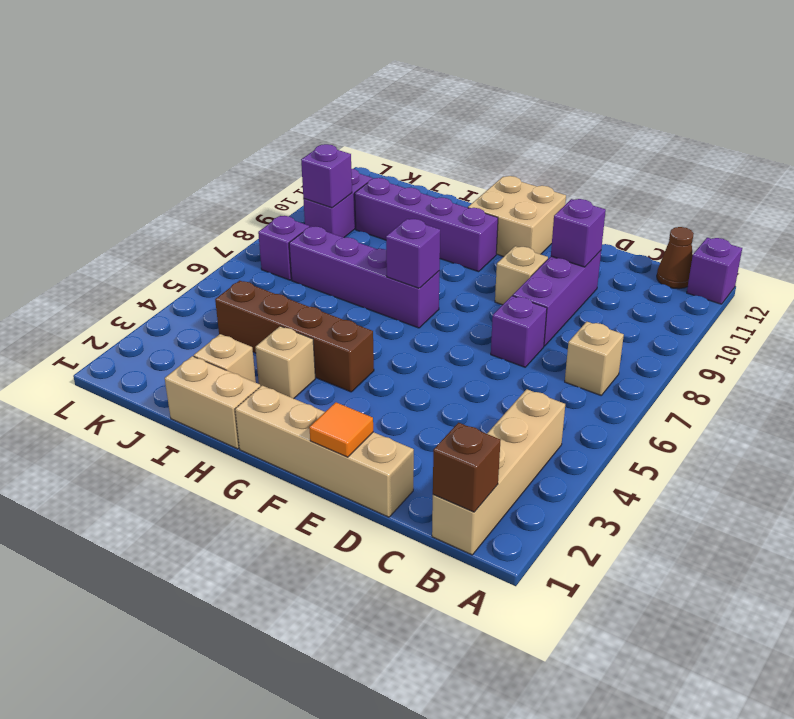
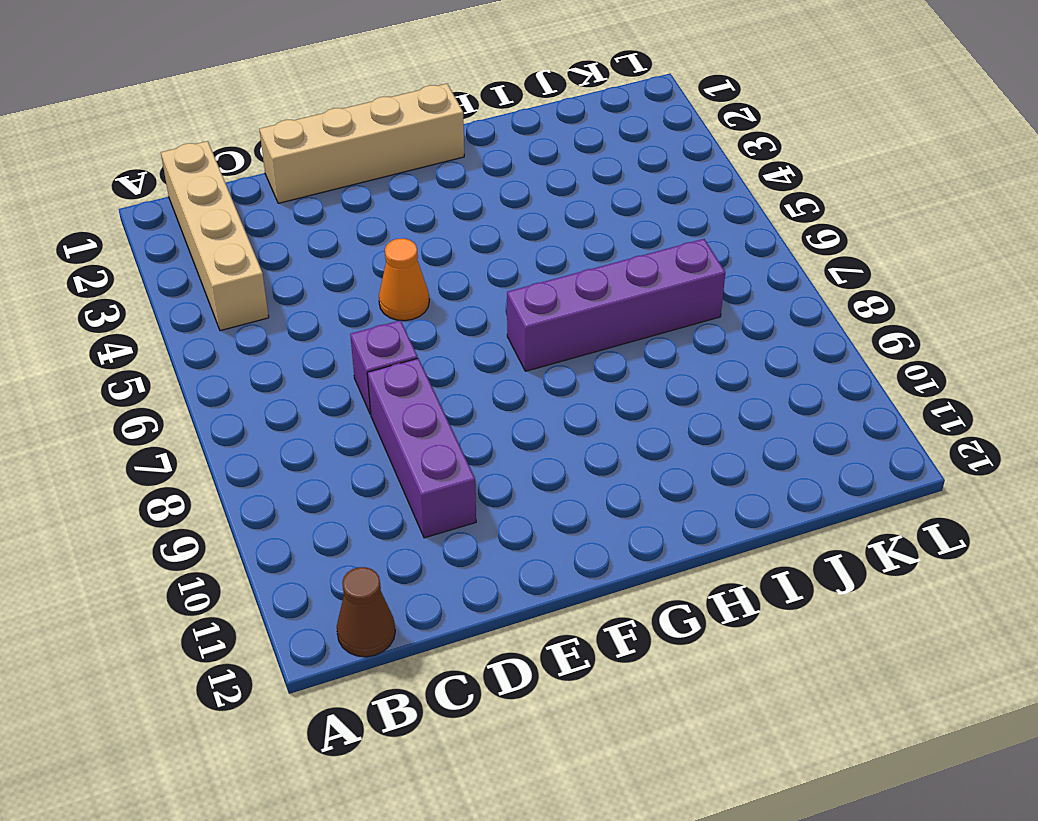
orange cone E5 level 1 -> none
none -> purple brick A12 level 1
none -> tan brick B7 level 1
none -> tan brick E9 level 1

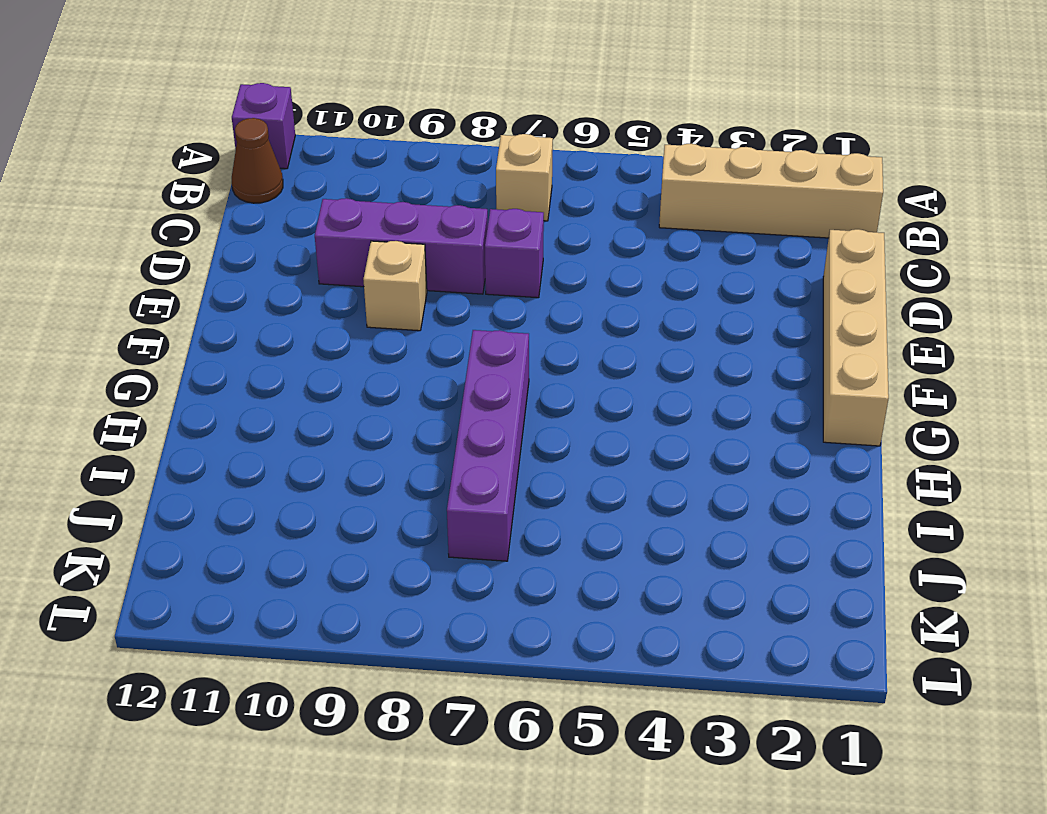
none -> tan brick F11:G12 level 1
none -> brown brick G4:J4 level 1
none -> purple brick G10:J10 level 1

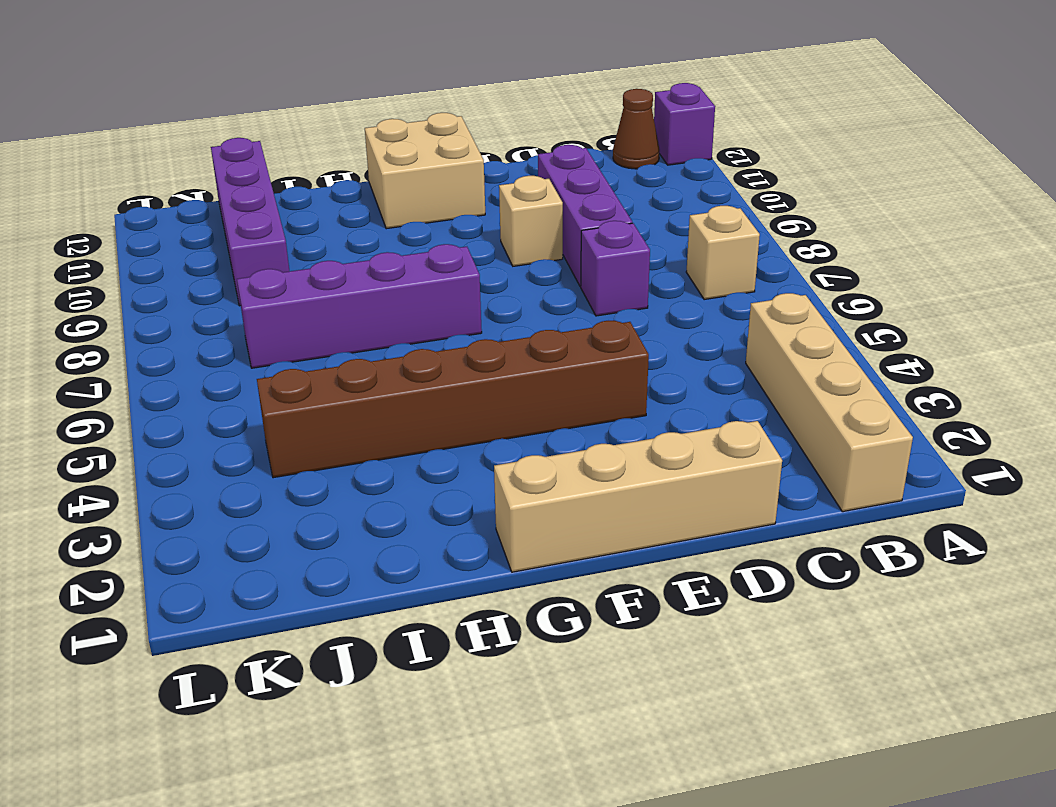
brown brick E4:J4 level 1 -> brown brick G4:J4 level 1
purple brick J9:J12 level 1 -> purple brick G10:J10 level 1
none -> tan brick H1:I1 level 1
none -> tan brick H3 level 1
none -> tan brick I2 level 1

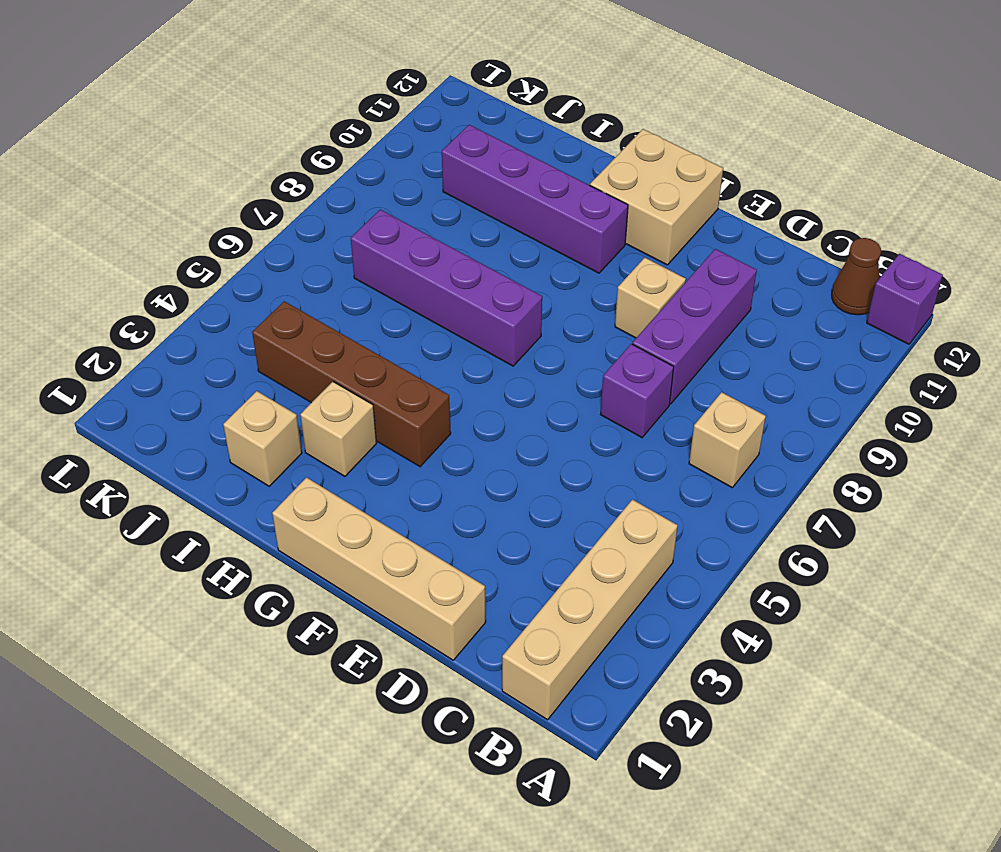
none -> tan brick H1:I1 level 1
none -> purple brick K7 level 1
none -> purple brick K9:K10 level 1

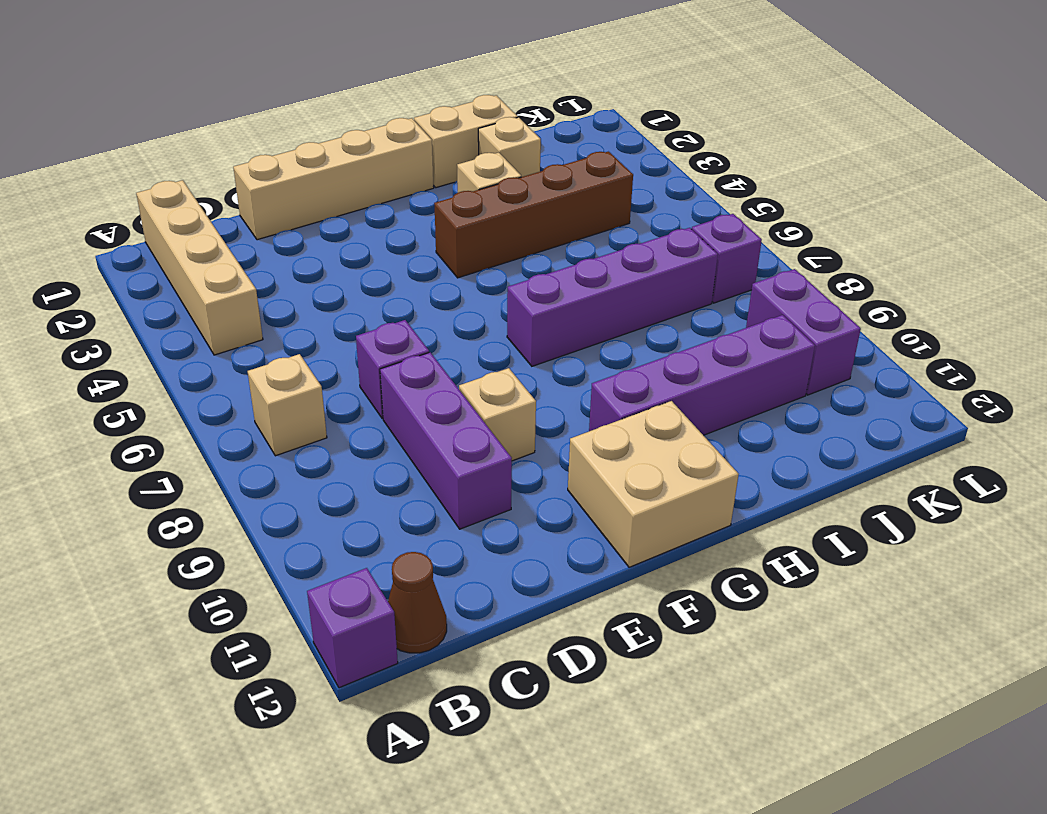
none -> brown brick B1 level 2
none -> purple brick D10 level 2
none -> orange tile E1 level 2

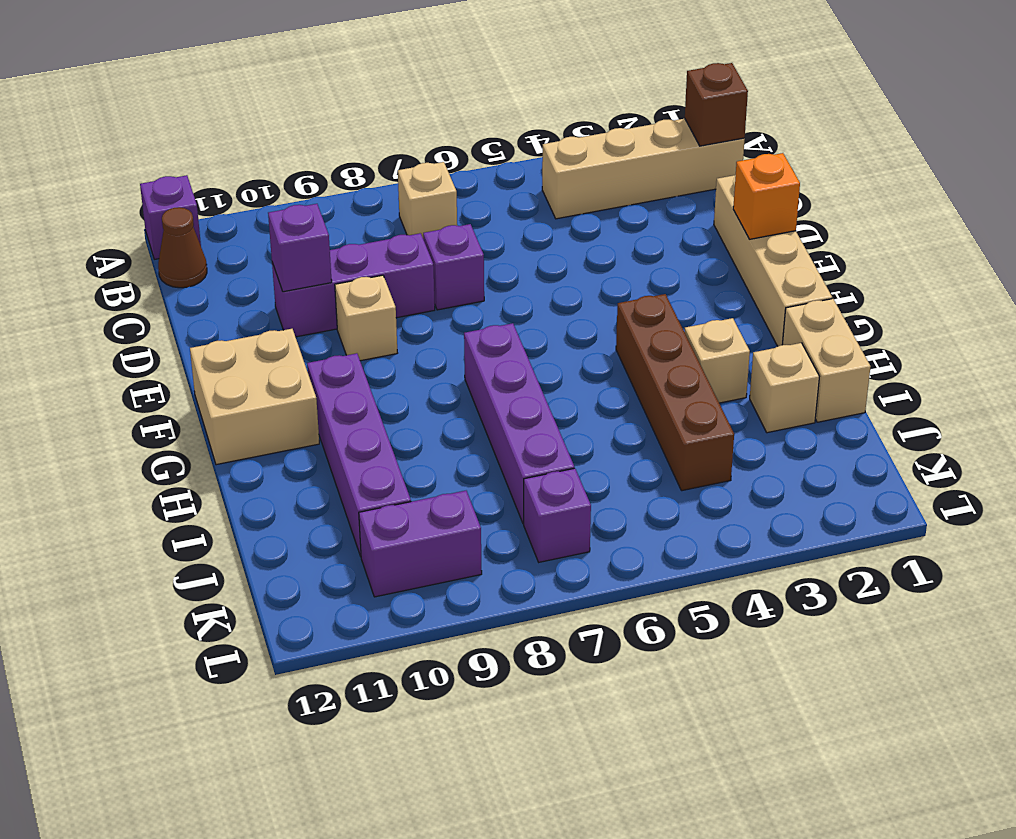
orange brick E1 level 2 -> orange tile E1 level 2
none -> purple brick G7 level 2
none -> purple brick K9 level 2

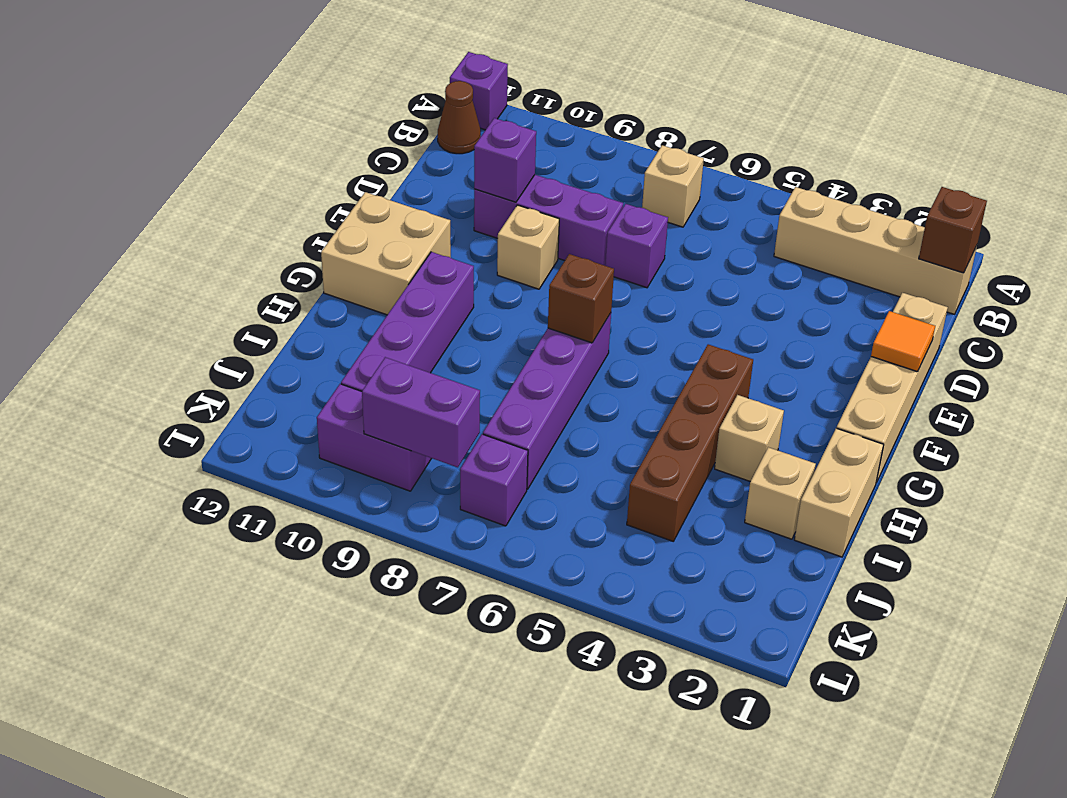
brown brick G7 level 2 -> purple brick G7 level 2
purple brick K8:K9 level 2 -> purple brick K9 level 2

